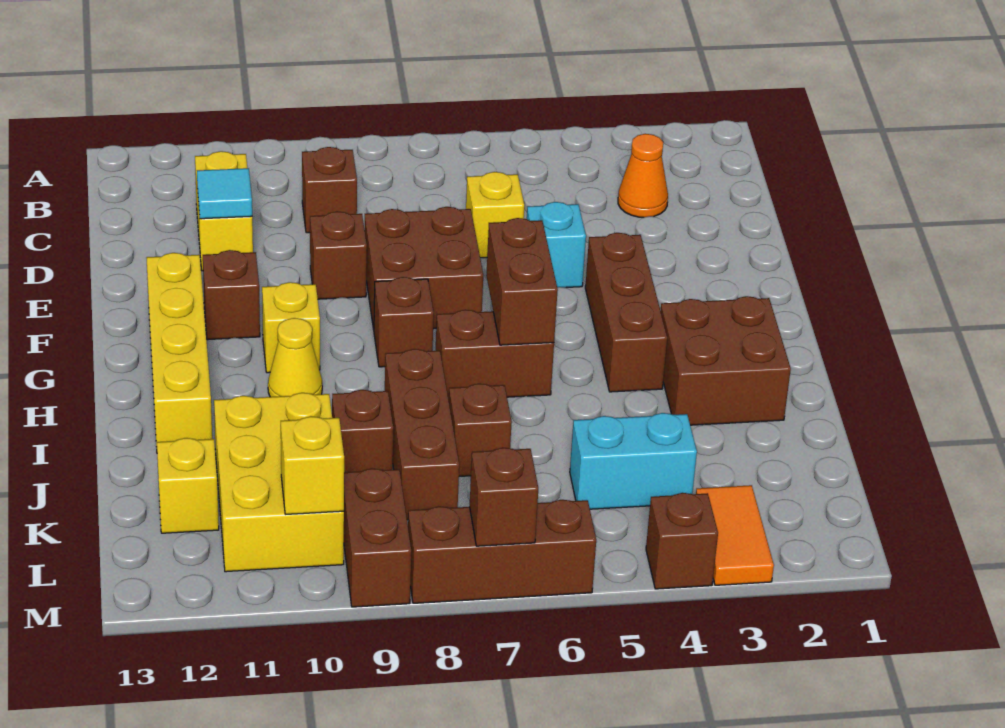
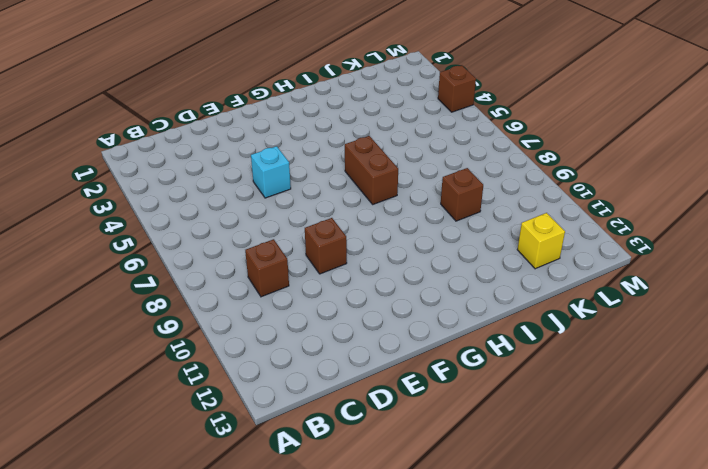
none -> orange cone C3 level 1
none -> yellow brick C11:D11 level 1
none -> yellow brick D6 level 1

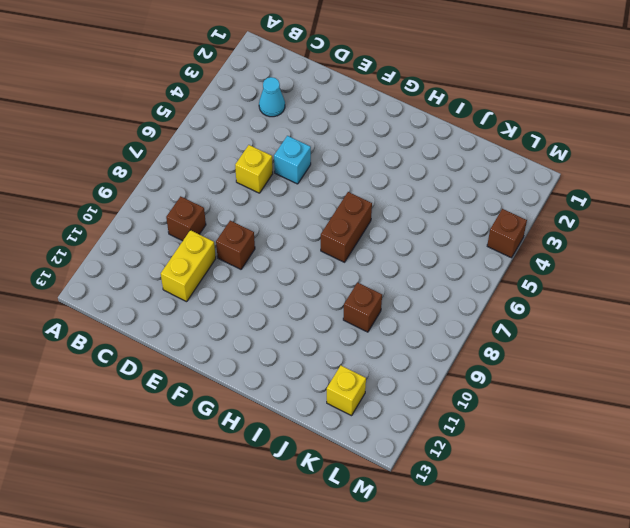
cyan cone C3 level 1 -> orange cone C3 level 1
yellow brick D10:D11 level 1 -> yellow brick C11:D11 level 1
none -> brown brick E7:F8 level 1
none -> brown brick F4:H4 level 1
none -> brown brick F11 level 1

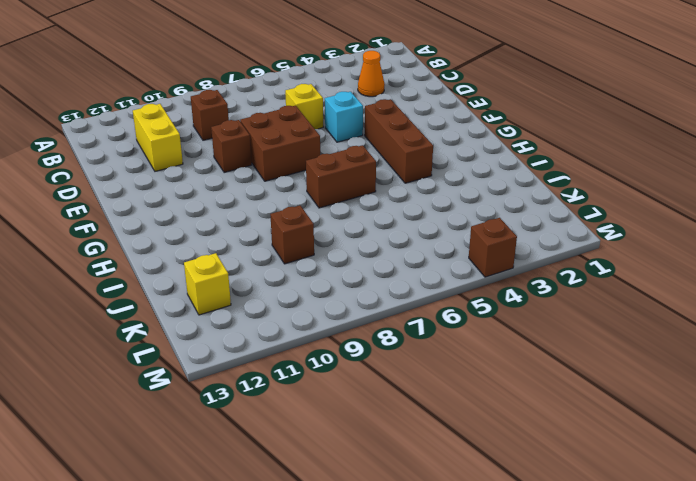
none -> brown brick F11 level 1
none -> yellow brick F12:I12 level 1
none -> brown brick G8 level 1

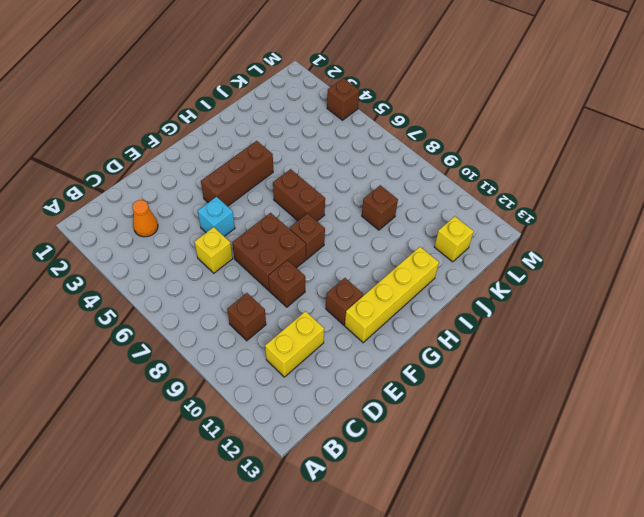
none -> yellow brick G10 level 1
none -> brown brick H2:I3 level 1
none -> yellow cone H10 level 1

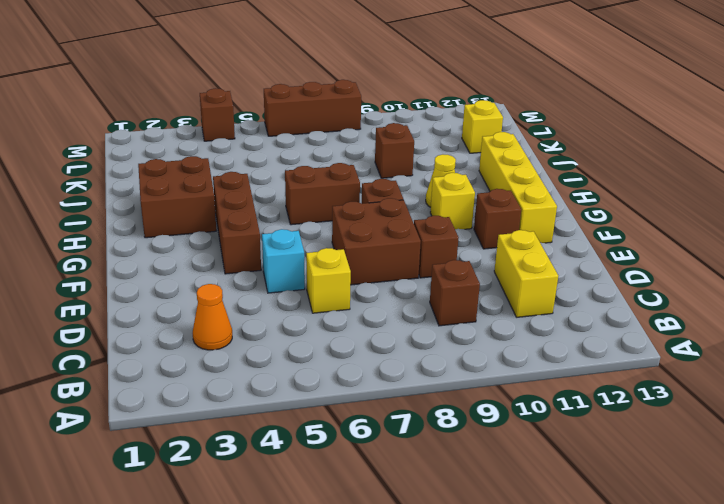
none -> brown brick I8:K8 level 1
none -> brown brick J7 level 1
none -> yellow brick J10:L11 level 1

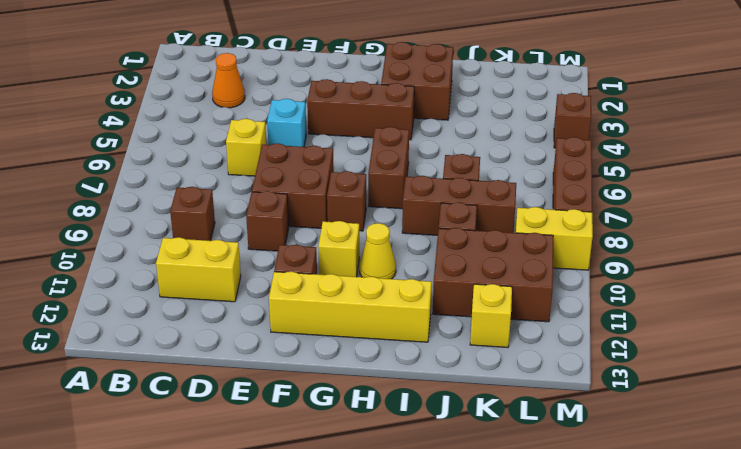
brown brick J10:L11 level 1 -> yellow brick J10:L11 level 1
yellow brick L9:M9 level 1 -> brown brick L9:M9 level 1
none -> cyan brick K4:K5 level 1
none -> orange tile L3:M3 level 1
none -> cyan tile D11 level 2

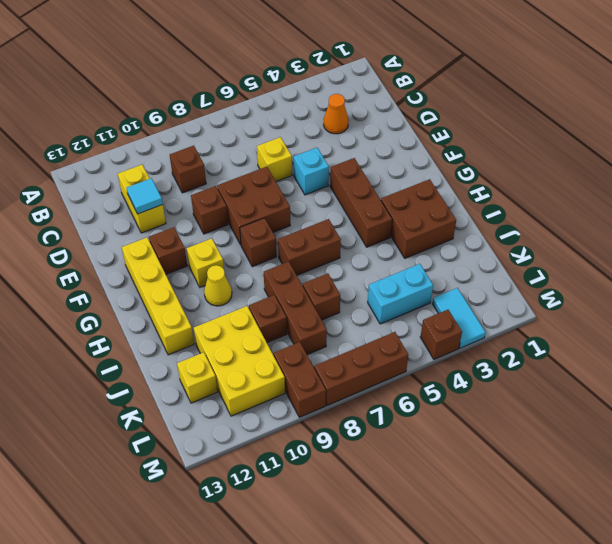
cyan tile L3:M3 level 1 -> orange tile L3:M3 level 1
none -> brown brick G6:H6 level 2
none -> yellow brick L10 level 2
none -> brown brick M7 level 2

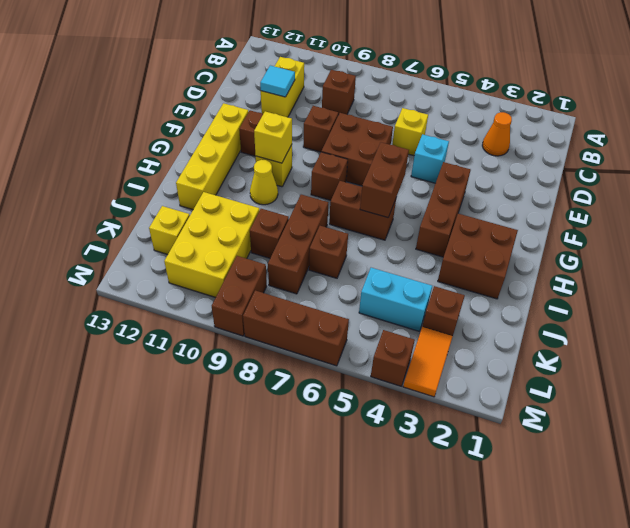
yellow brick G10 level 2 -> yellow brick L10 level 2
brown brick K3 level 1 -> brown brick M7 level 2

